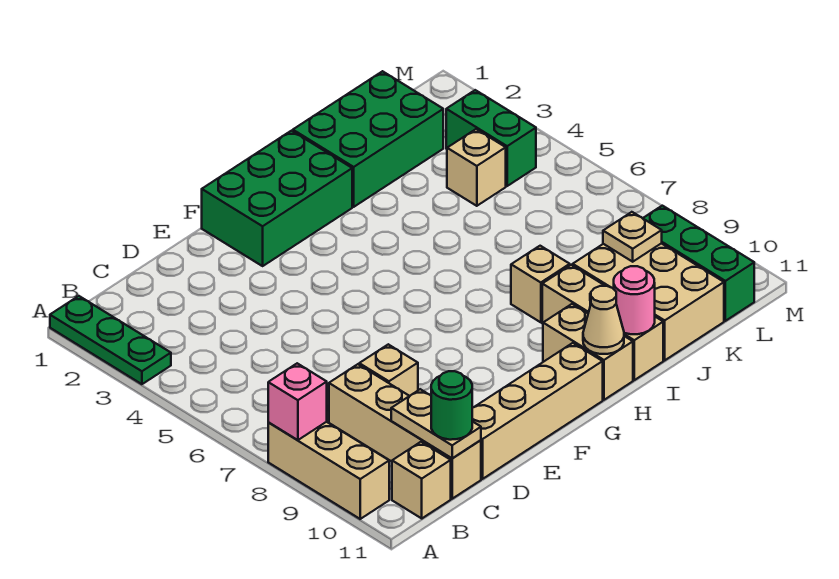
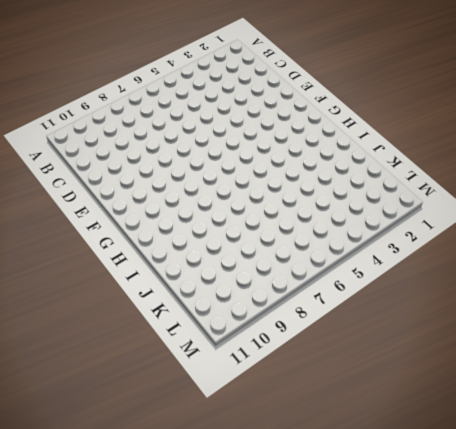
none -> green plate A1:A3 level 1
none -> tan brick A8:A10 level 1
none -> tan brick B11 level 1

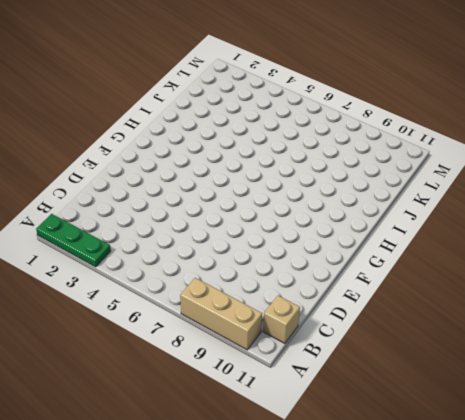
none -> tan brick C8:C11 level 1
none -> tan brick D8 level 1
none -> tan brick D11:G11 level 1

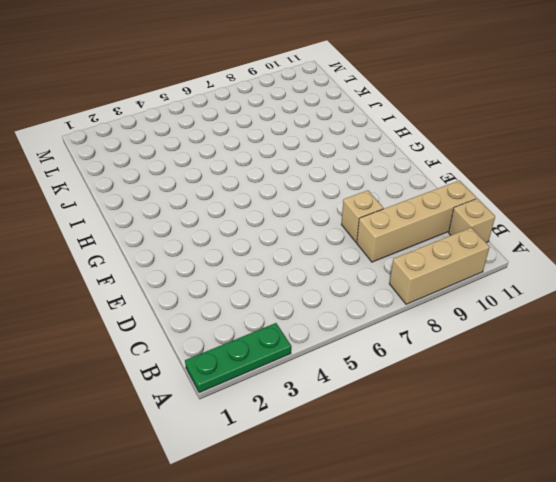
none -> tan brick D11:G11 level 1
none -> green brick F1:H2 level 1
none -> tan brick H10:H11 level 1

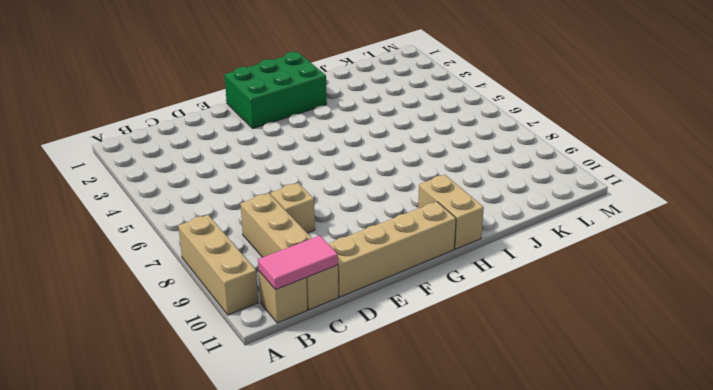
pink tile B11:C11 level 2 -> tan plate C10:C11 level 2
none -> green plate A1:A3 level 1
none -> green brick I1:K2 level 1
none -> tan brick I8 level 1

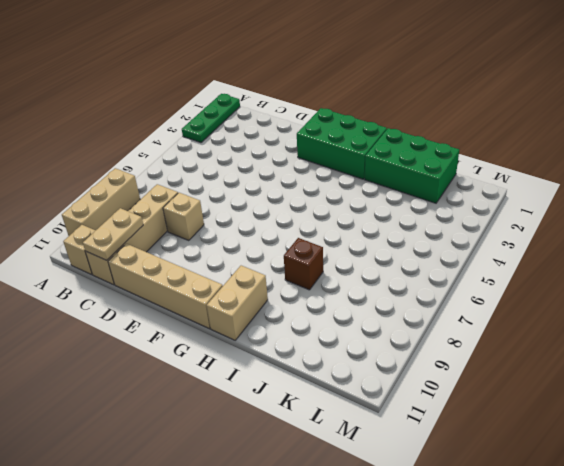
brown brick I8 level 1 -> tan brick I8 level 1
none -> tan brick I9:I11 level 1
none -> tan brick J9:K11 level 1
none -> tan brick K4 level 1

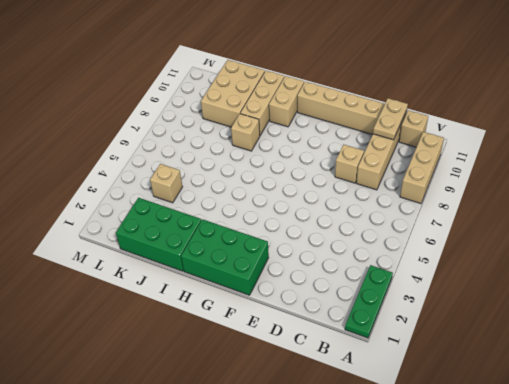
none -> green brick L3:L4 level 1
none -> green brick L9:L11 level 1
none -> pink brick A8 level 2

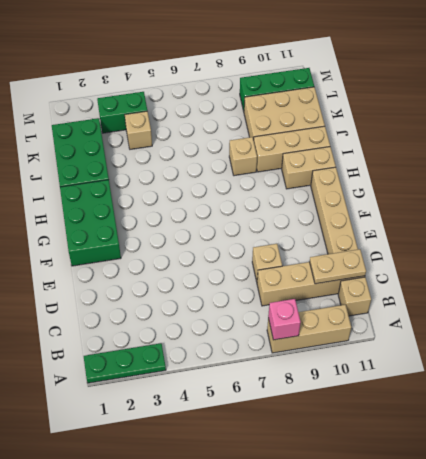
none -> tan cone H11 level 2
none -> pink round brick I11 level 2
none -> tan plate K9 level 2

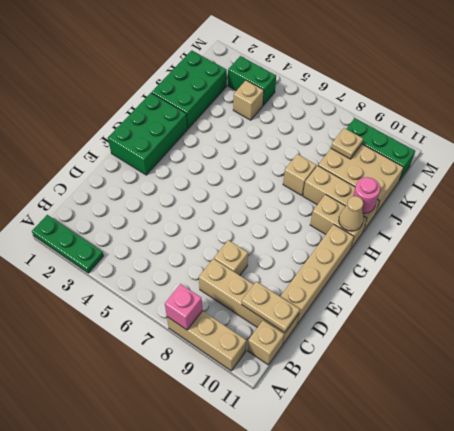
none -> green round brick C11 level 3

